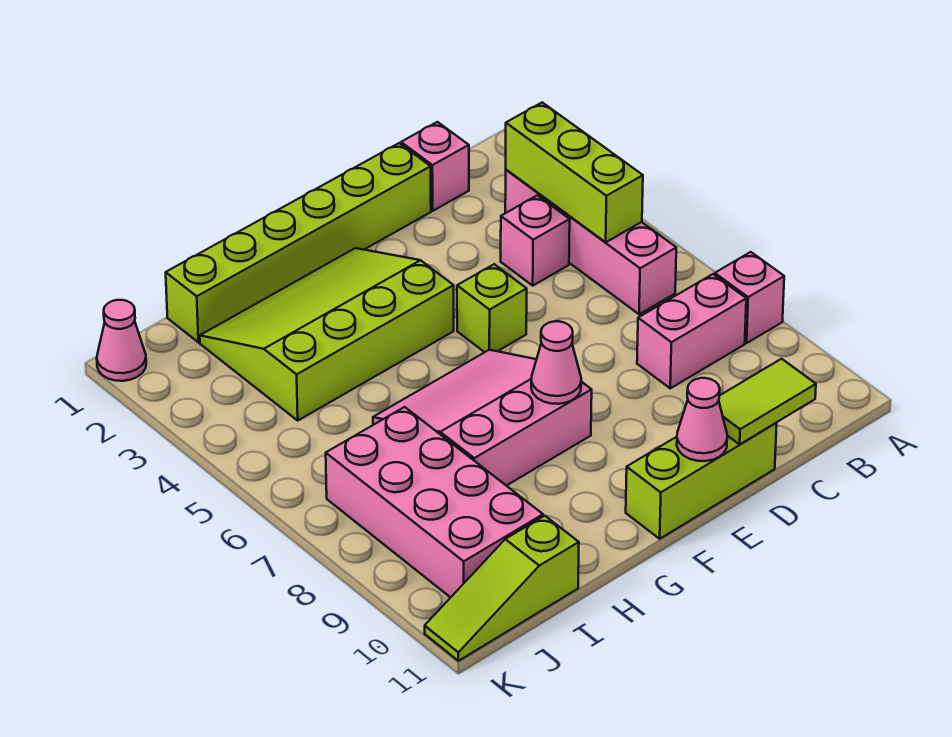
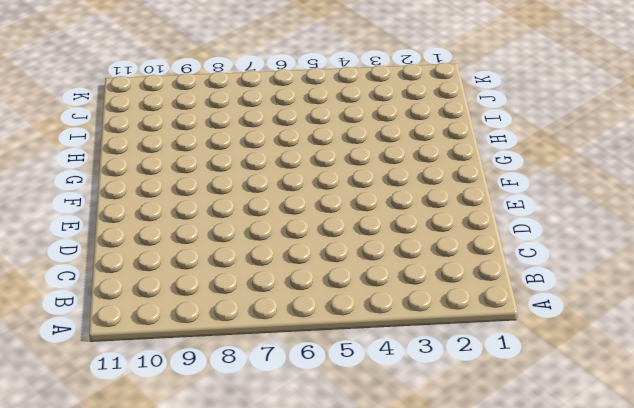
none -> pink brick A8 level 1
none -> pink brick B3:B6 level 1
none -> pink brick B8:C8 level 1

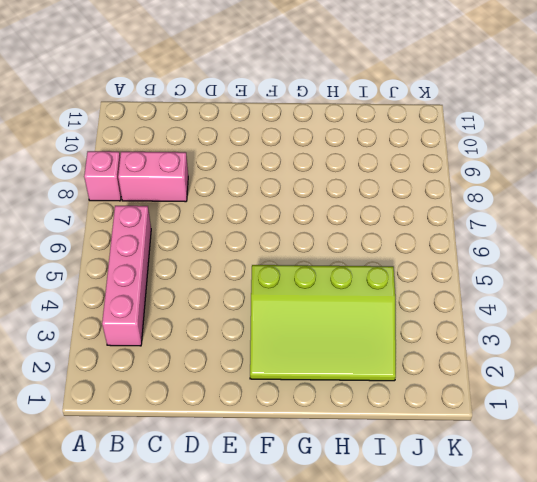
none -> pink brick C1 level 1
none -> pink brick C4 level 1
none -> lime brick D1:I1 level 1

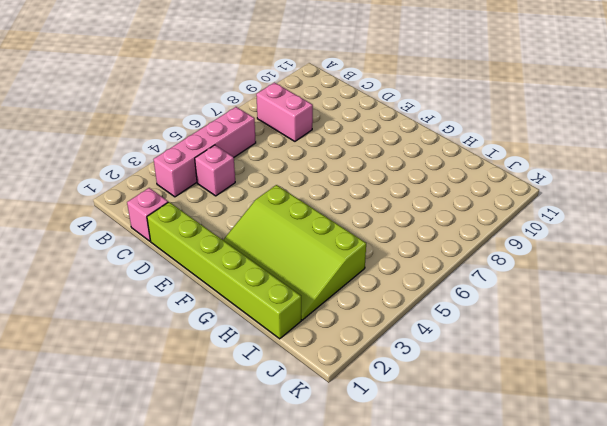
none -> pink brick A8 level 1
none -> lime brick D11:F11 level 1
none -> lime brick E5 level 1

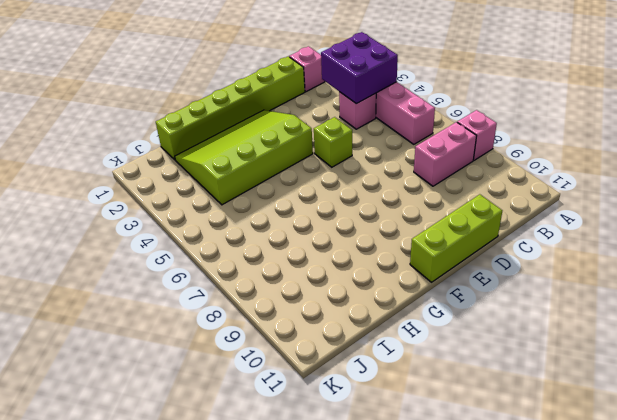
purple brick B3:C4 level 2 -> lime brick B3:B5 level 2
none -> pink slope F6:H8 level 1 top 8
none -> pink brick I7:J10 level 1
none -> lime slope I11:K11 level 1 top I

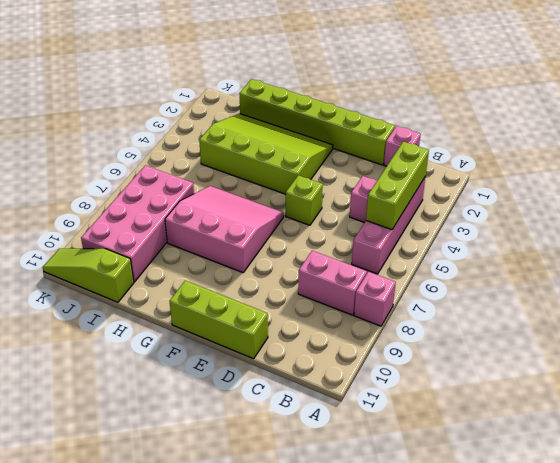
none -> pink cone K1 level 1
none -> lime tile C11:D11 level 2
none -> pink cone E11 level 2

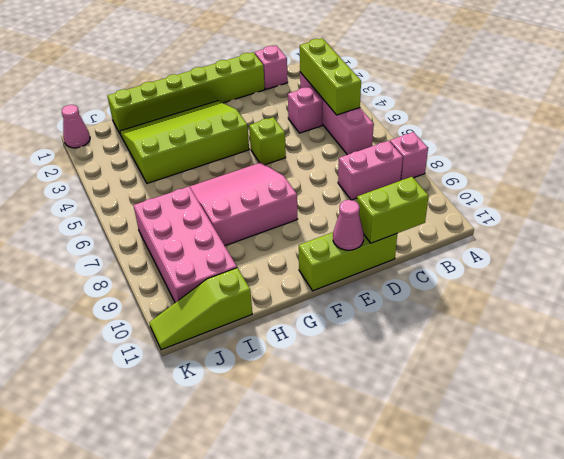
lime brick C11:D11 level 2 -> lime tile C11:D11 level 2
none -> pink cone F8 level 2

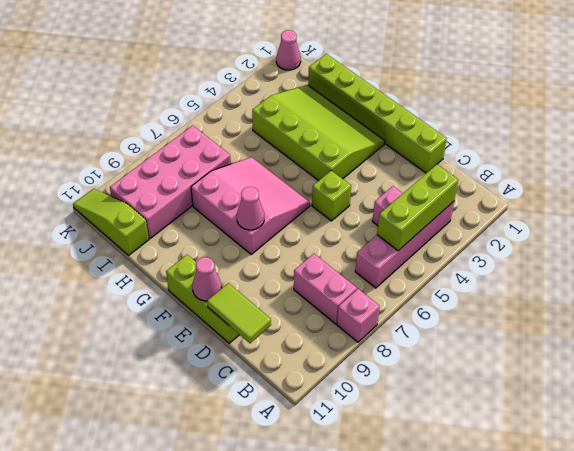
none -> pink brick C1 level 1

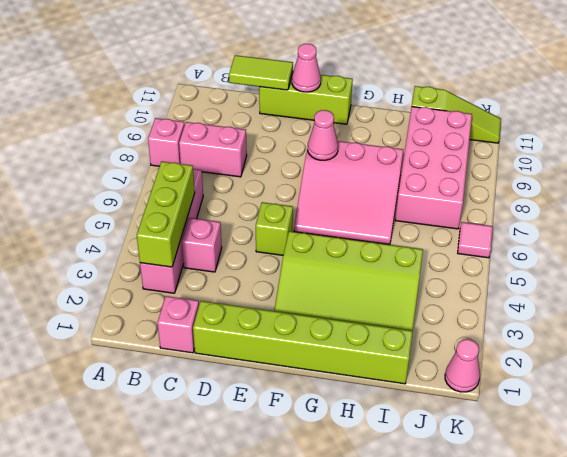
pink tile K6 level 1 -> none

